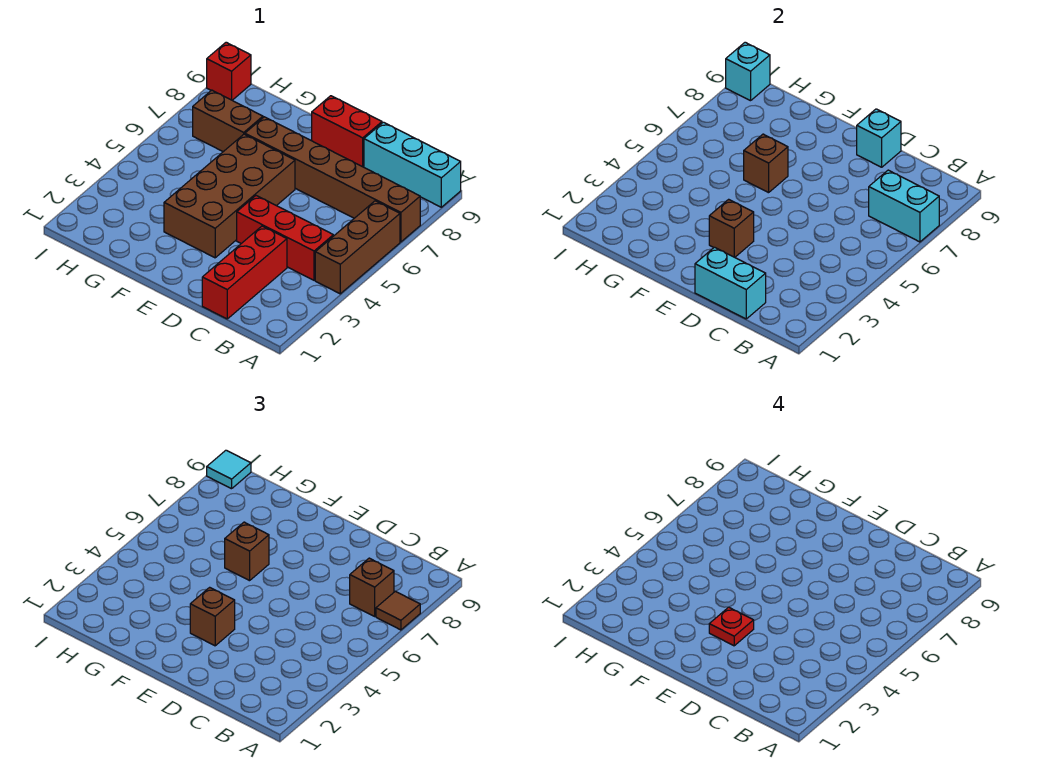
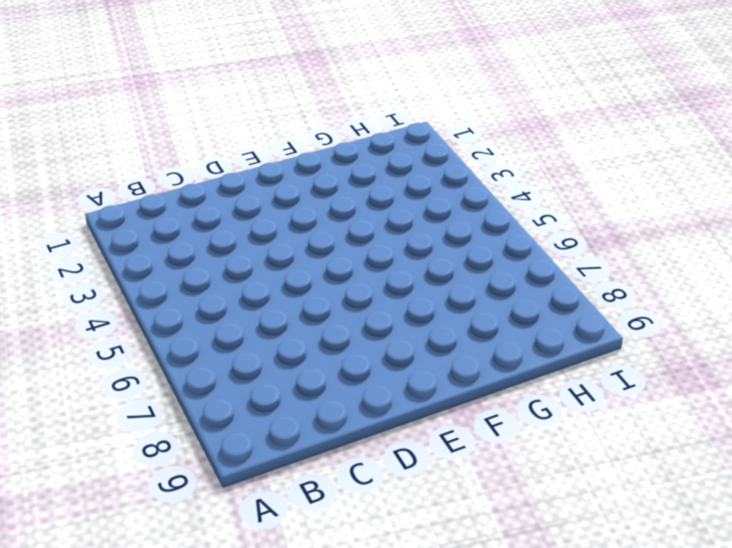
none -> brown brick A4:A6 level 1
none -> brown brick A7:F7 level 1
none -> cyan brick A9:C9 level 1

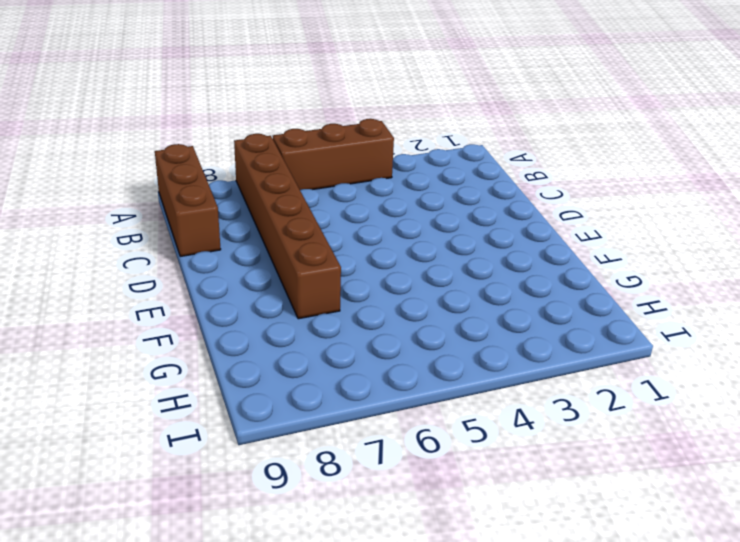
brown brick A9:C9 level 1 -> cyan brick A9:C9 level 1
none -> red brick B4:D4 level 1
none -> red brick C1:C3 level 1
none -> red brick D9:E9 level 1

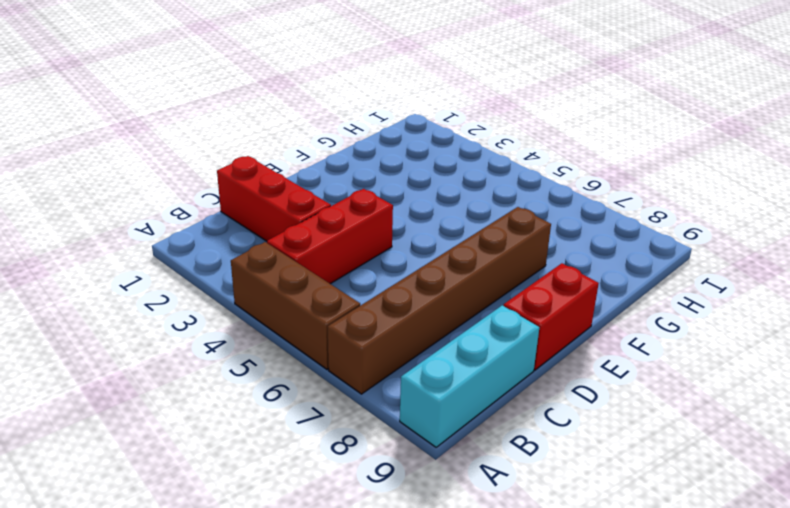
none -> brown brick E3:F6 level 1
none -> brown brick G7:H7 level 1
none -> red brick I9 level 1

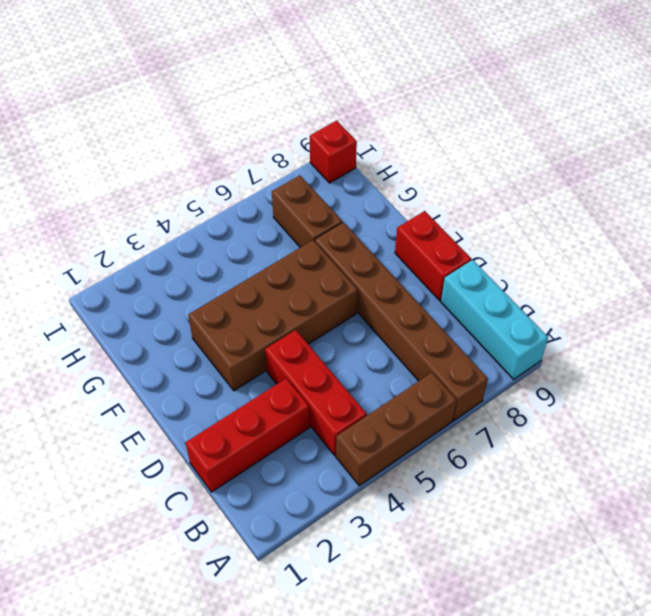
none -> cyan brick A7:B7 level 2
none -> cyan brick C1:D1 level 2
none -> cyan brick D9 level 2

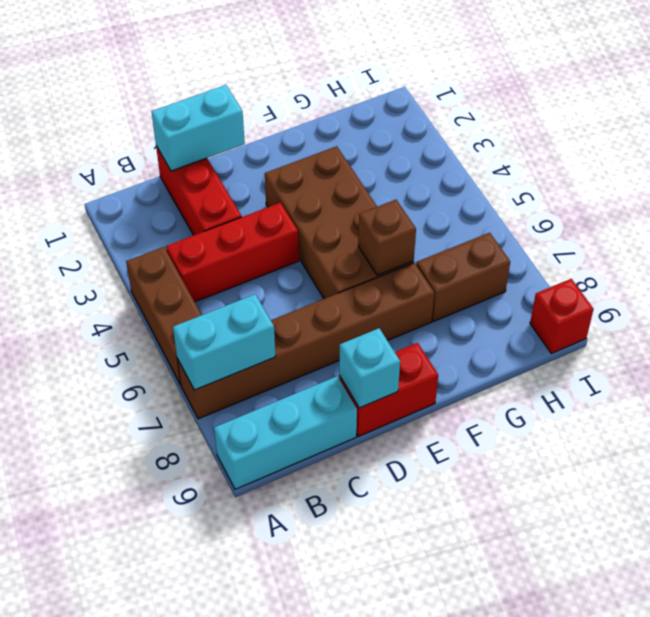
none -> brown brick E3 level 2
none -> cyan brick I9 level 2
none -> brown tile A7 level 3

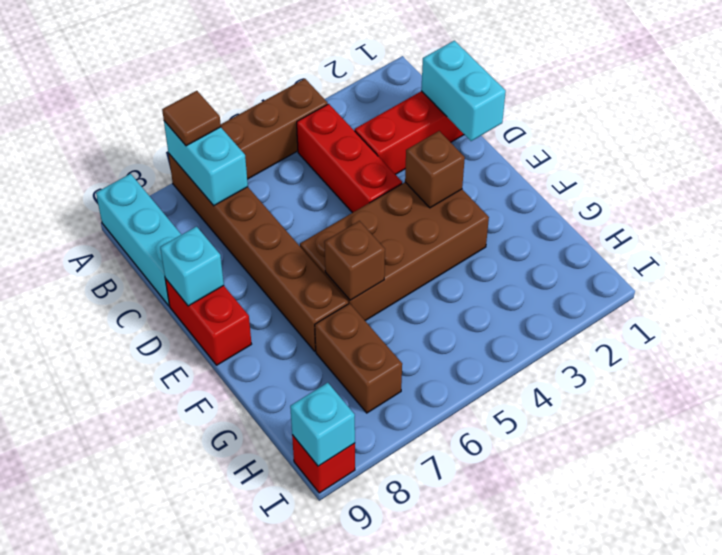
none -> brown brick B7 level 3
none -> brown brick E3 level 3
none -> brown brick F6 level 3

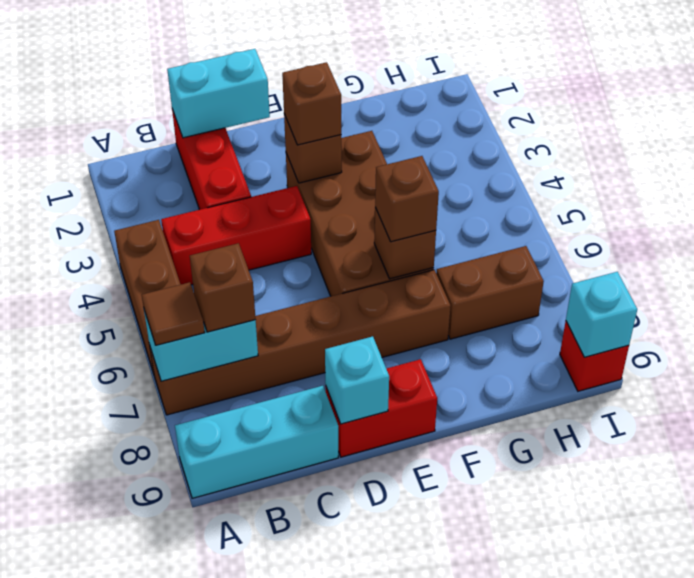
none -> cyan tile I9 level 3
none -> red plate E3 level 4

